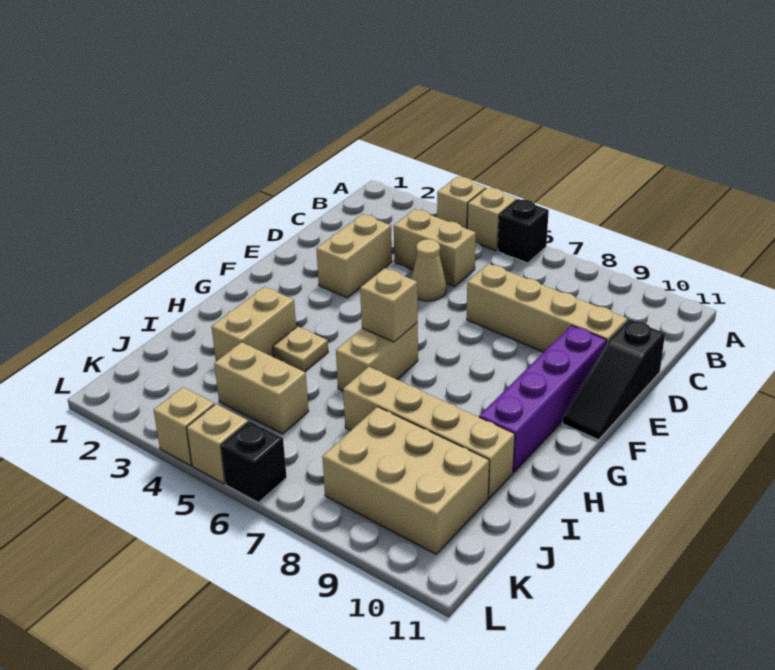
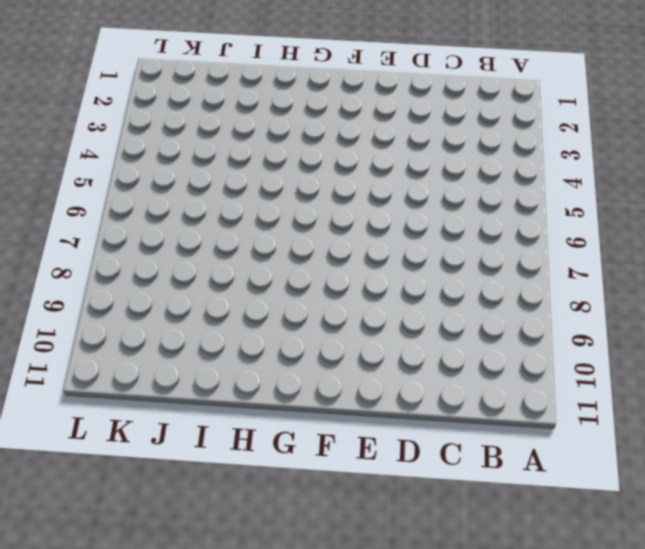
none -> tan brick A4 level 1
none -> tan brick A5 level 1
none -> black brick A6 level 1

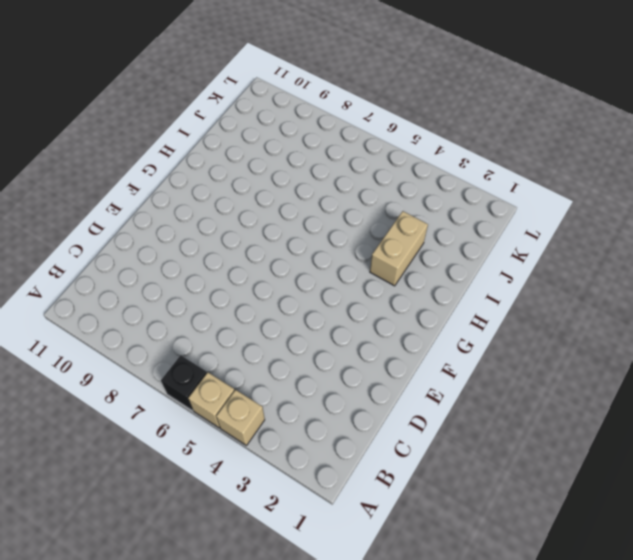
none -> tan brick C4:C5 level 1
none -> tan brick D3:E3 level 1
none -> tan cone D5 level 1

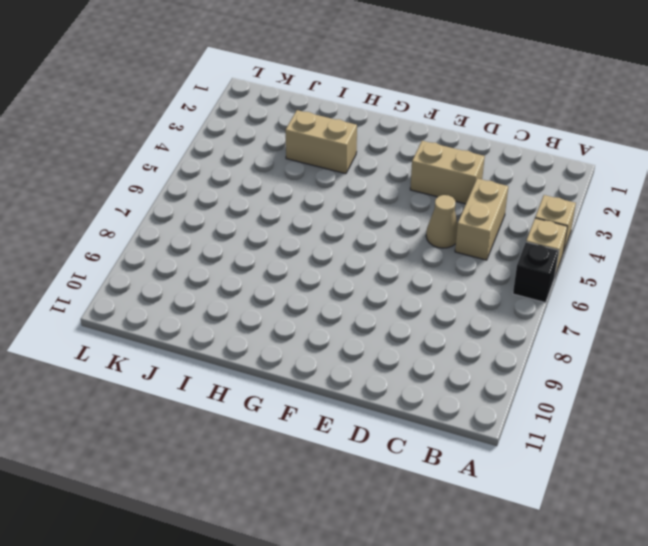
none -> tan brick D7:D10 level 1
none -> black slope D11:F11 level 1 top D
none -> purple brick E10:H10 level 1

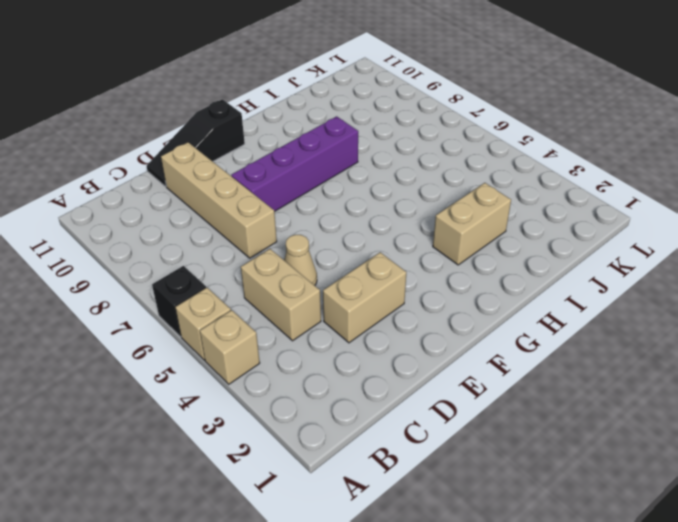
black slope D11:F11 level 1 top F -> black slope D11:F11 level 1 top D
purple brick E8:H8 level 1 -> purple brick E10:H10 level 1
none -> tan brick G6:H6 level 1
none -> tan plate H4 level 1
none -> tan brick I7:I10 level 1

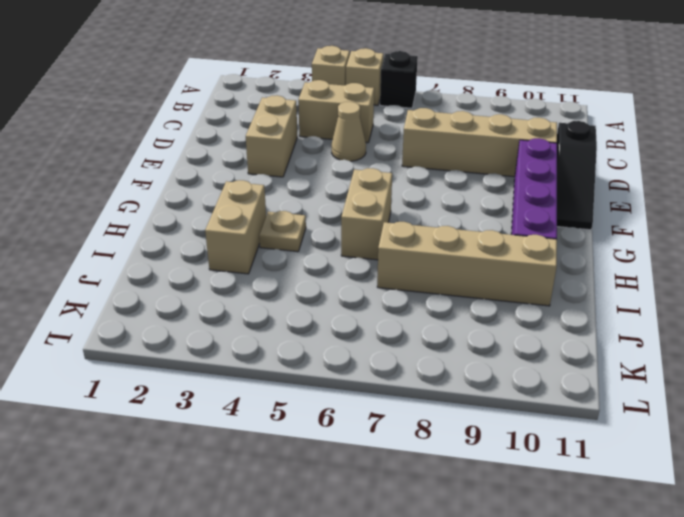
none -> tan brick J4:J5 level 1
none -> tan brick J8:K10 level 1
none -> tan brick L4 level 1

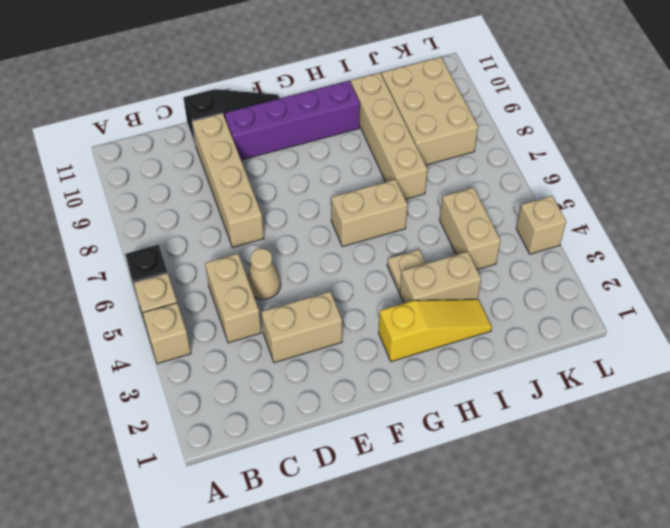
yellow slope G2:I2 level 1 top G -> none
none -> tan brick L5 level 1
none -> black brick L6 level 1
none -> tan brick G6 level 2

